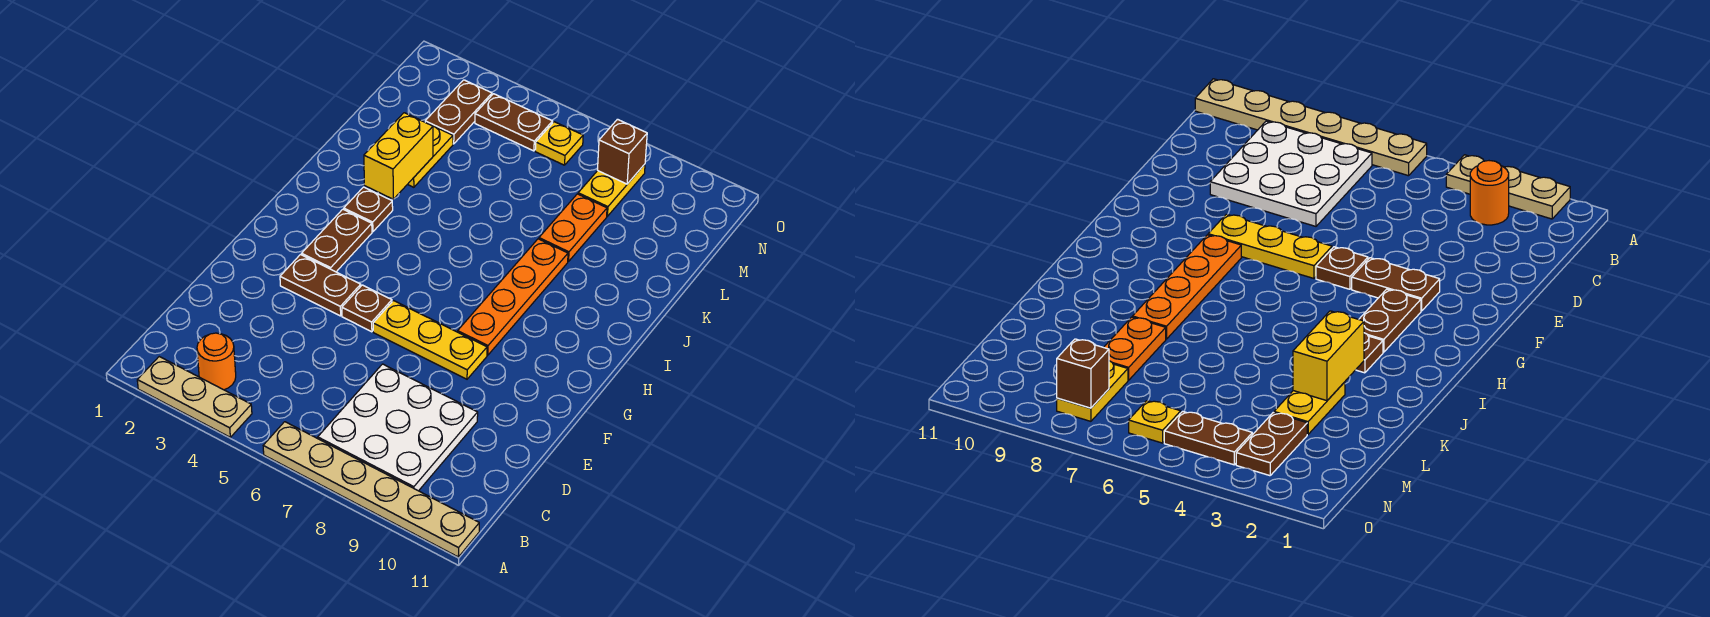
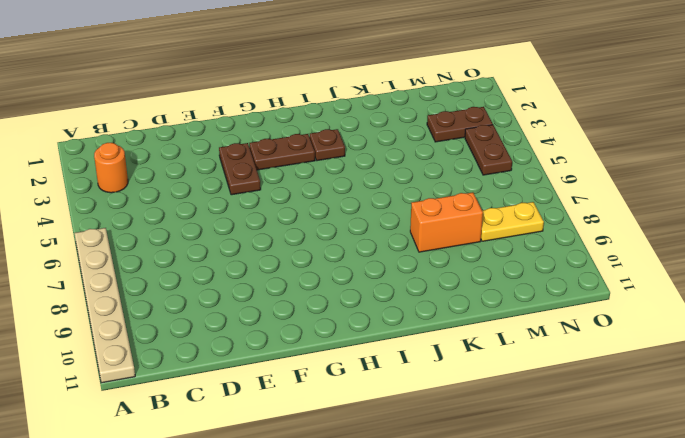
orange brick K8:L8 level 1 -> orange plate K8:L8 level 1
none -> tan plate A2:A4 level 1
none -> white plate B7:D9 level 1
none -> brown plate F5 level 1

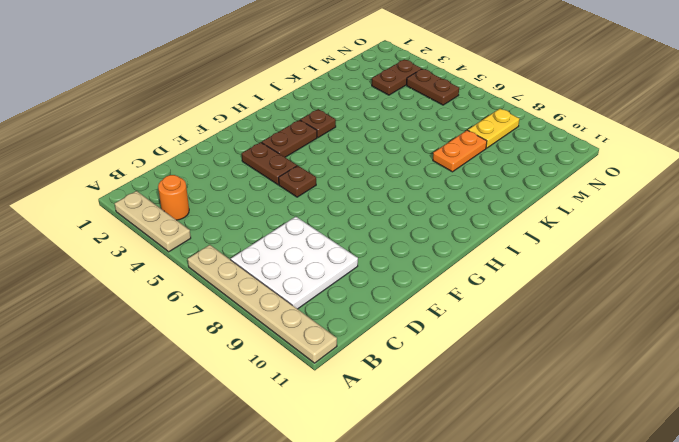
none -> yellow plate F6:F8 level 1
none -> orange plate G8:J8 level 1
none -> yellow plate K3:L3 level 1

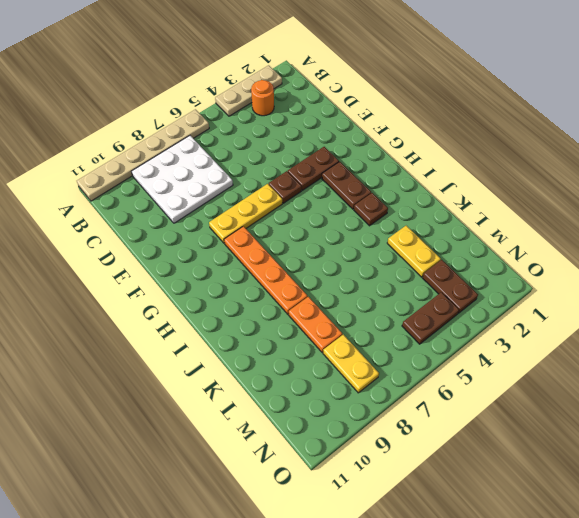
none -> yellow plate N6 level 1
none -> yellow brick J3:K3 level 2
none -> brown brick N8 level 2

